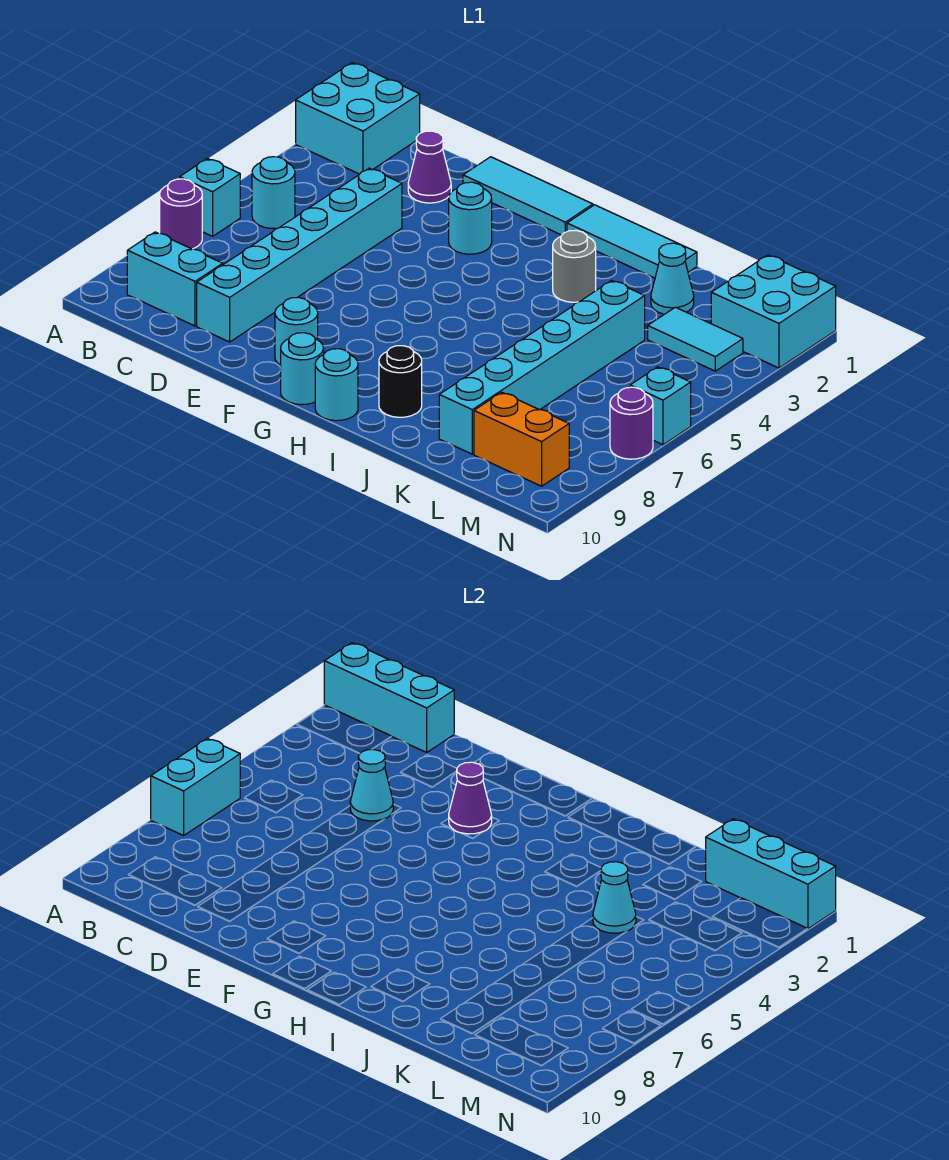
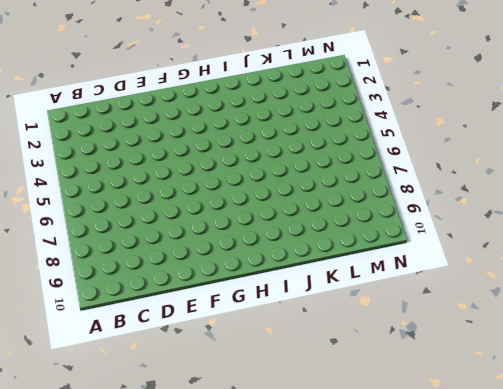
none -> cyan brick A1:B2 level 1
none -> cyan brick A6 level 1
none -> purple round brick A7 level 1

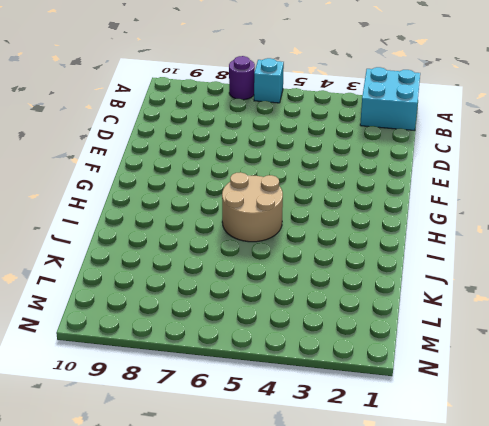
tan round brick H5:I6 level 1 -> none
none -> cyan round brick B5 level 1
none -> cyan brick B9:C9 level 1
none -> purple cone D2 level 1

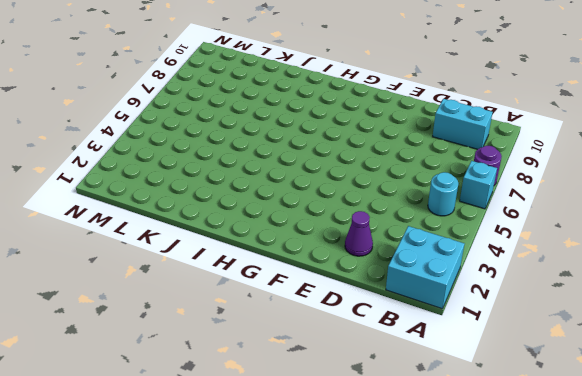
none -> cyan brick D4:D9 level 1
none -> cyan tile E1:G1 level 1
none -> cyan round brick F3 level 1

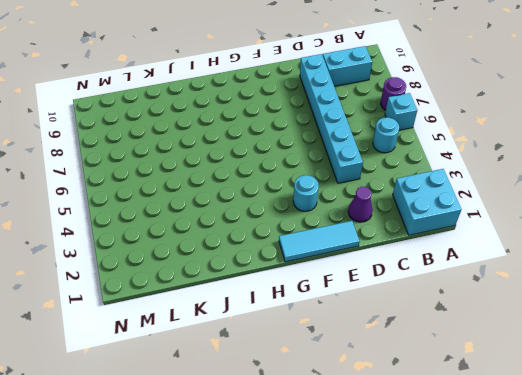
none -> cyan round brick F9 level 1
none -> cyan round brick G10 level 1
none -> cyan tile H1:J1 level 1

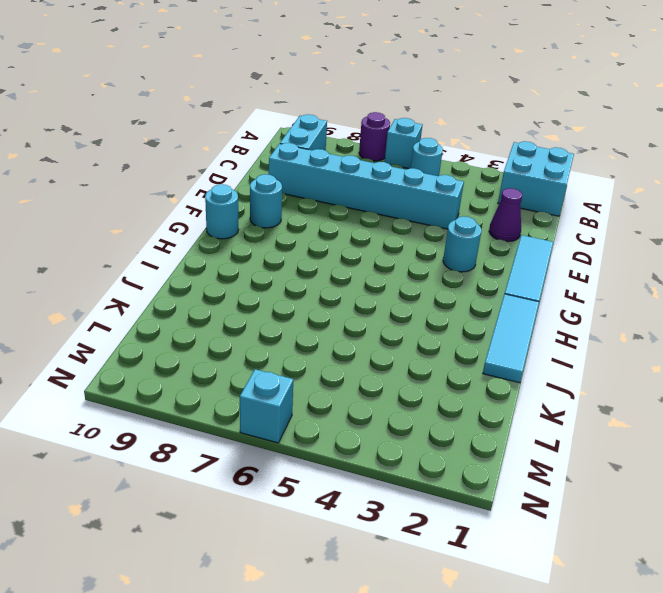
none -> cyan round brick H10 level 1
none -> grey round brick I3 level 1
none -> black round brick I9 level 1

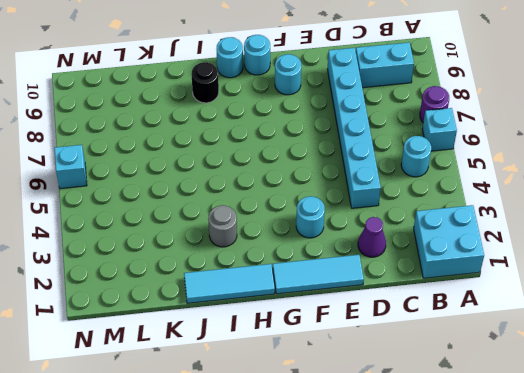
none -> cyan cone K2 level 1
none -> cyan brick K4:K9 level 1
none -> cyan tile L3:M3 level 1

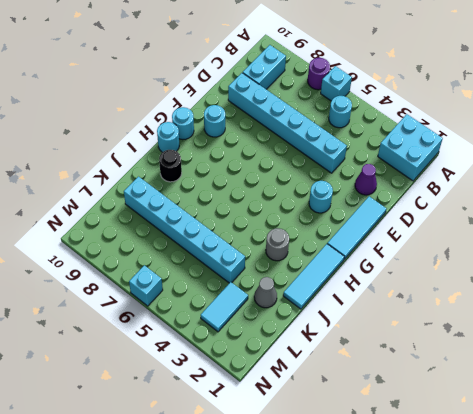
grey cone K2 level 1 -> cyan cone K2 level 1
none -> orange brick L9:M9 level 1
none -> cyan brick M1:N2 level 1
none -> purple round brick N7 level 1

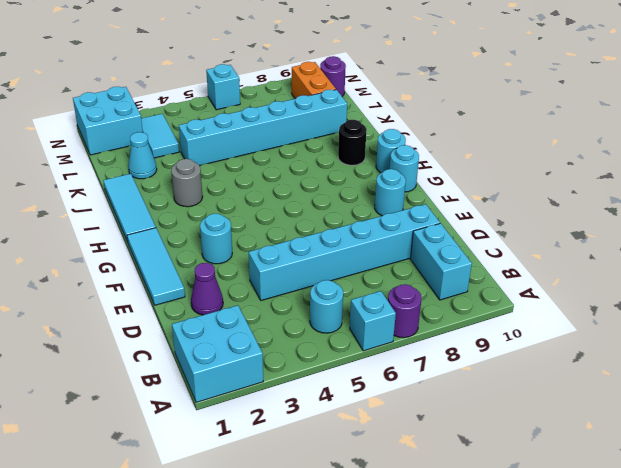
purple round brick M10 level 1 -> purple round brick N7 level 1
none -> cyan brick A1:C1 level 2
none -> cyan brick A6:A7 level 2
none -> cyan cone D4 level 2

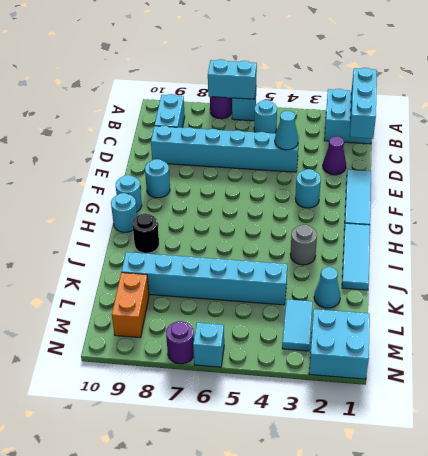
none -> purple cone F3 level 2
none -> cyan cone K4 level 2
none -> cyan brick L1:N1 level 2

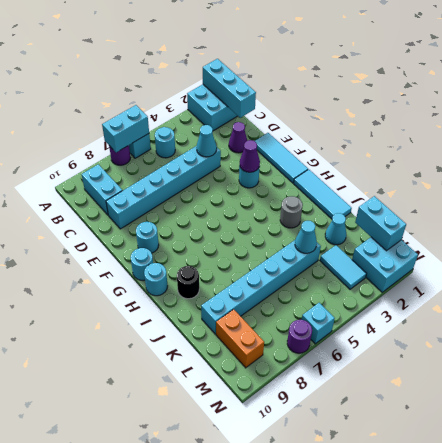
cyan brick L1:M1 level 2 -> cyan brick L1:N1 level 2

